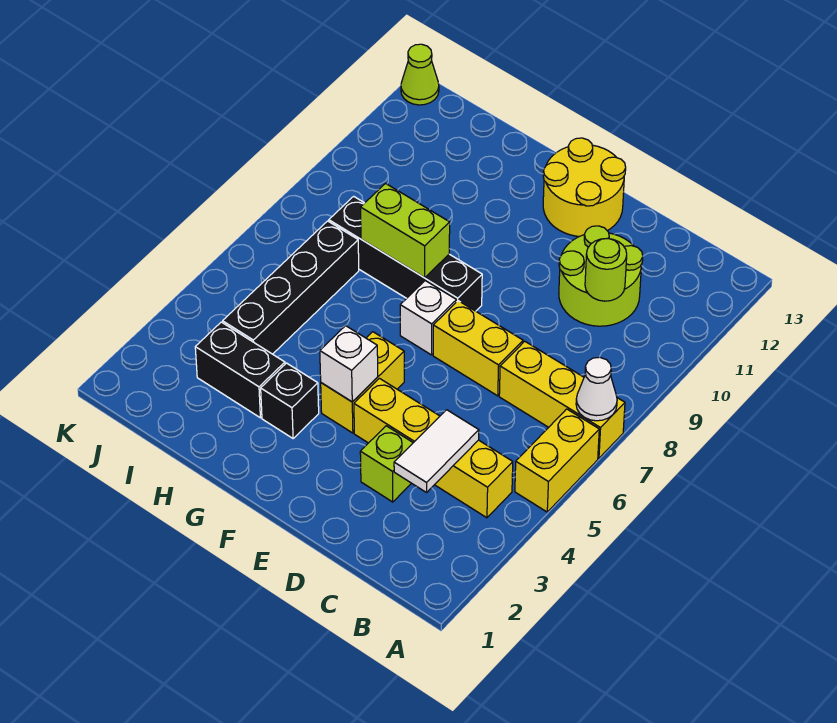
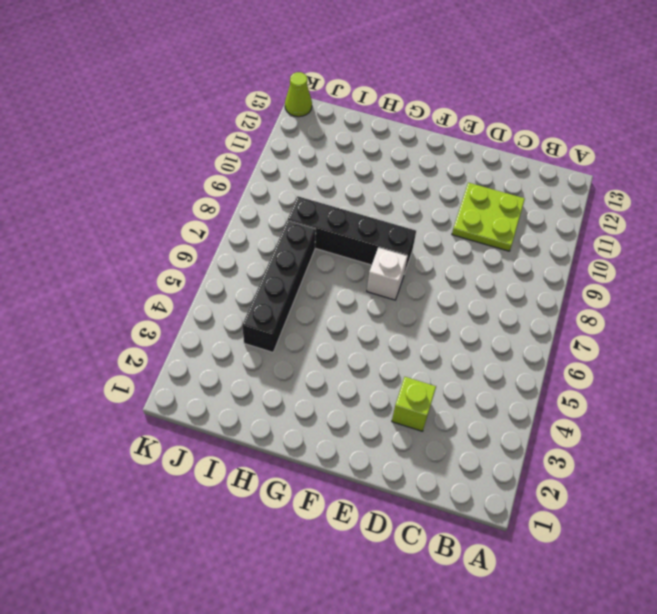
lime plate C10:D11 level 1 -> lime round brick C10:D11 level 1
none -> yellow brick A5:A6 level 1
none -> yellow brick A7:C7 level 1
none -> yellow brick B4:E4 level 1

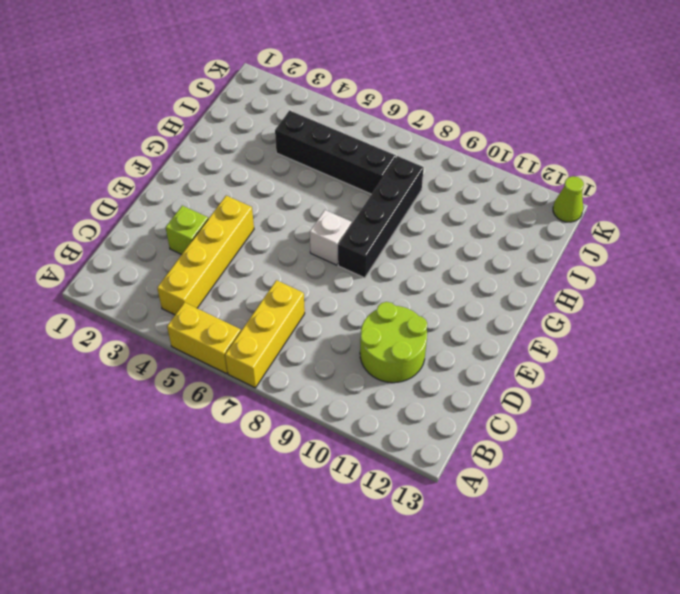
none -> yellow brick D7:E7 level 1
none -> yellow round brick E12:F13 level 1
none -> yellow brick F4:F5 level 1

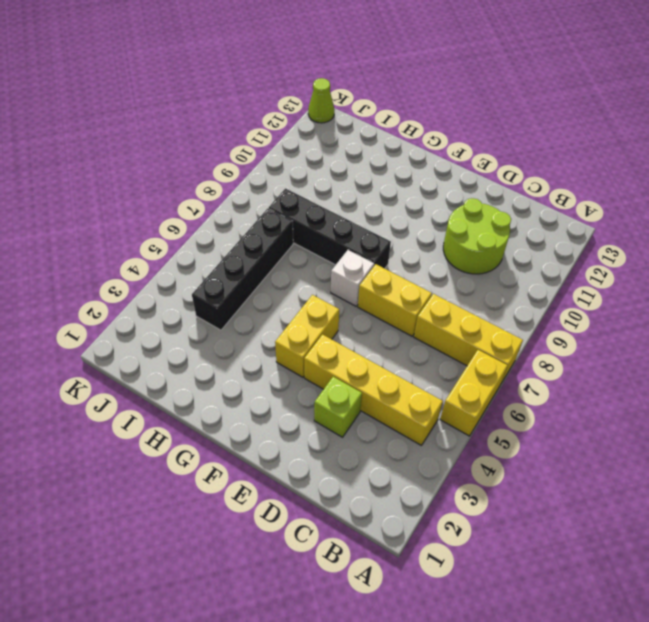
none -> yellow round brick E12:F13 level 1
none -> black brick G3 level 1
none -> black brick H3:I3 level 1

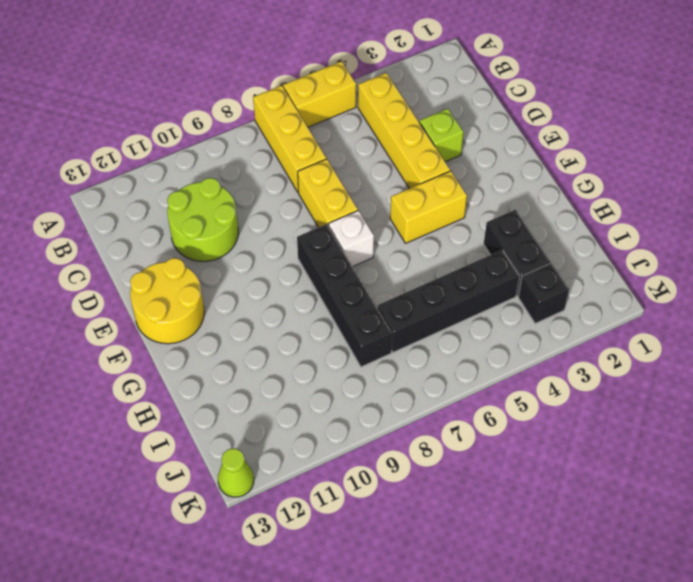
black brick J3 level 1 -> black brick G3 level 1
none -> white cone A7 level 2
none -> white tile C3:C4 level 2
none -> lime round brick C10 level 2

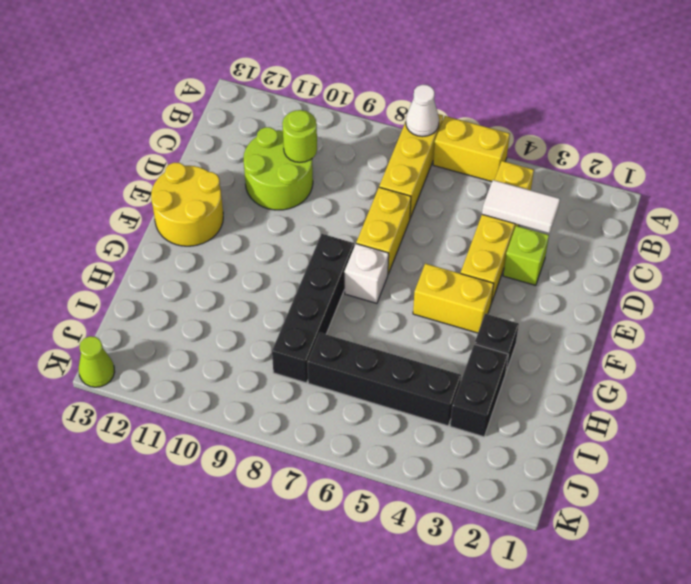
none -> white brick F4 level 2
none -> lime brick G8:H8 level 2

